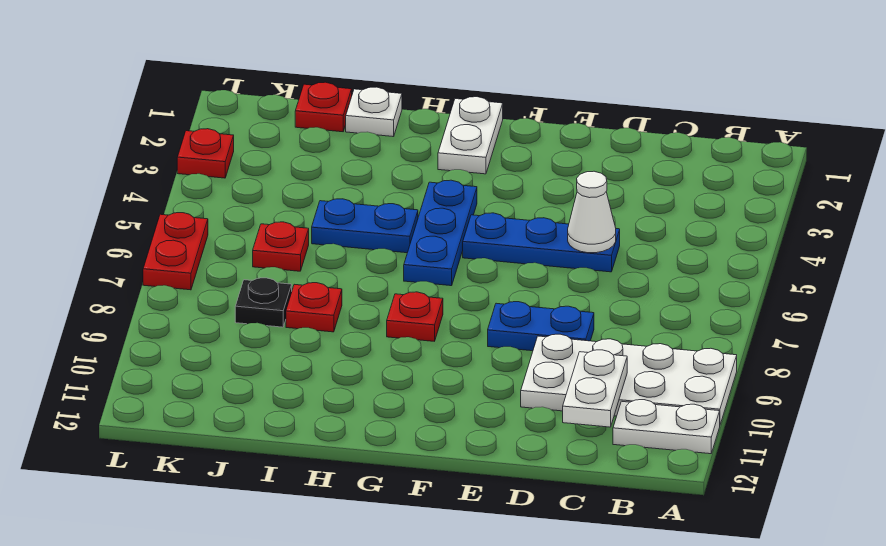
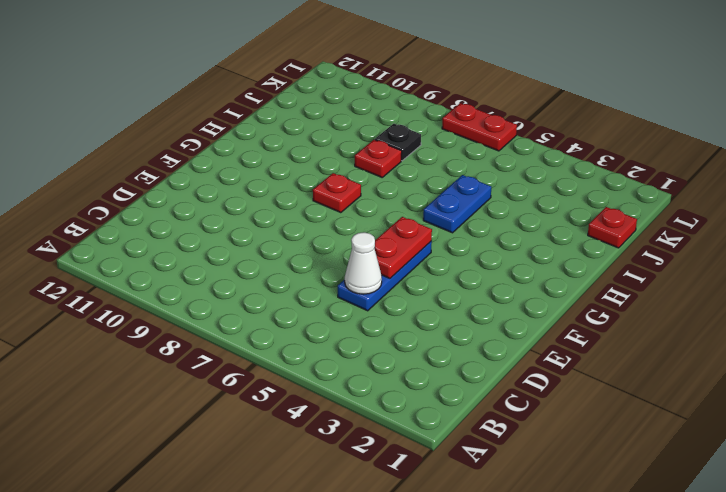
red plate E5:F5 level 2 -> none
none -> white plate A9:D10 level 1
none -> white plate A11:B11 level 1
none -> blue plate D8:E8 level 1

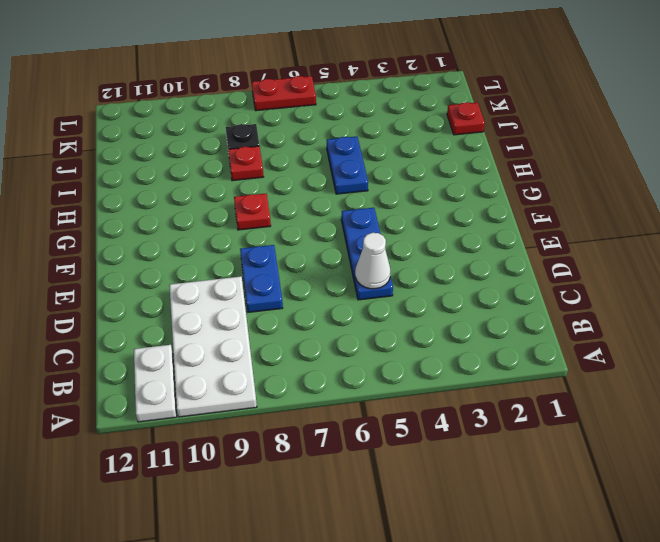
none -> white plate G1:G2 level 1
none -> blue plate G4:G6 level 1
none -> white plate I1 level 1

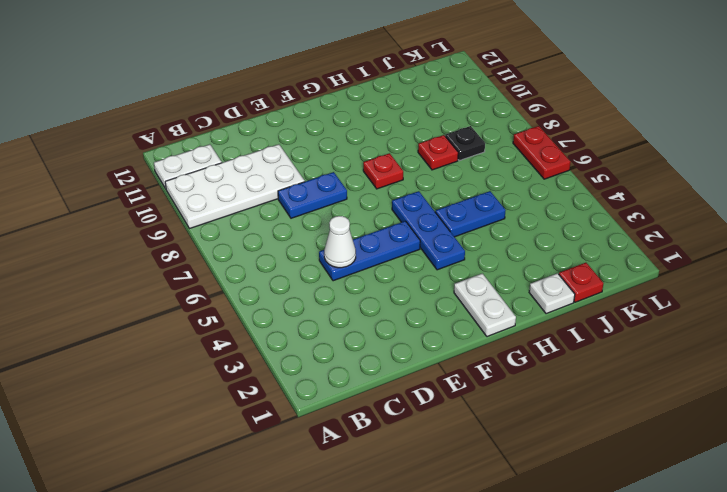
none -> red plate J6 level 1
none -> red plate L3 level 1
none -> white plate C10:C11 level 2

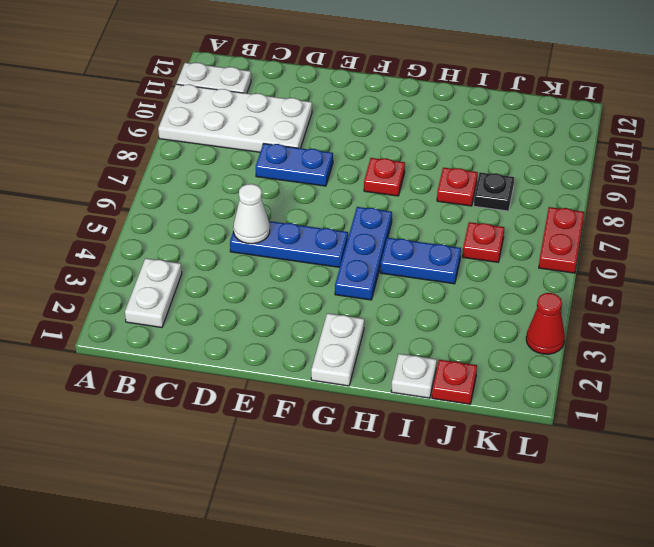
white plate B2:B3 level 1 -> white plate C10:C11 level 2
red cone L3 level 1 -> red plate L3 level 1

